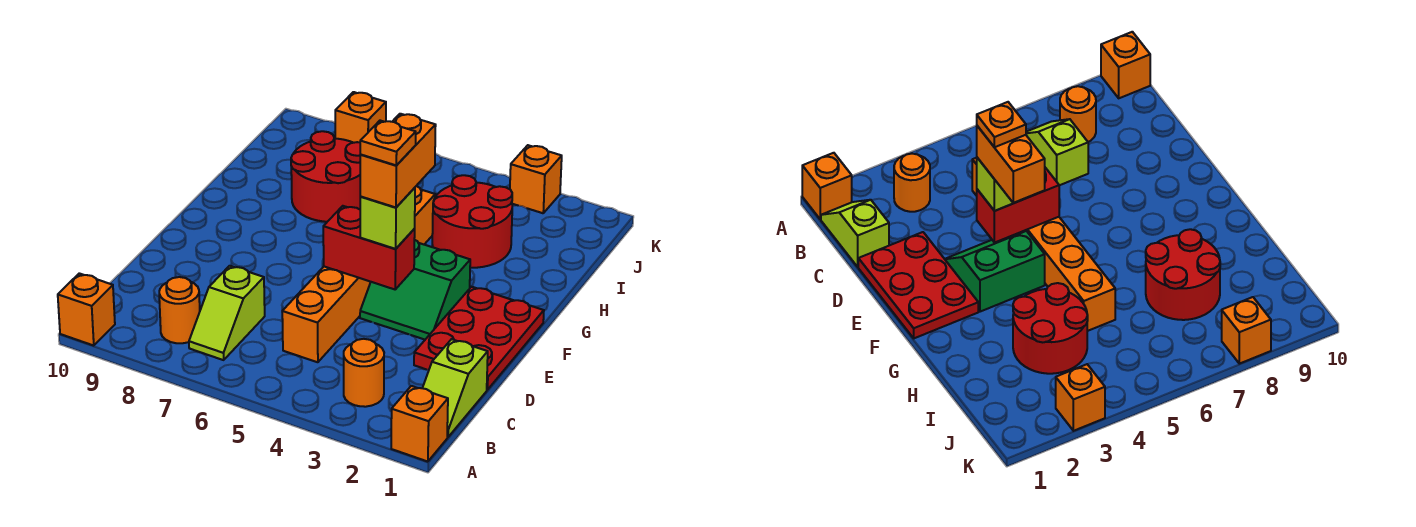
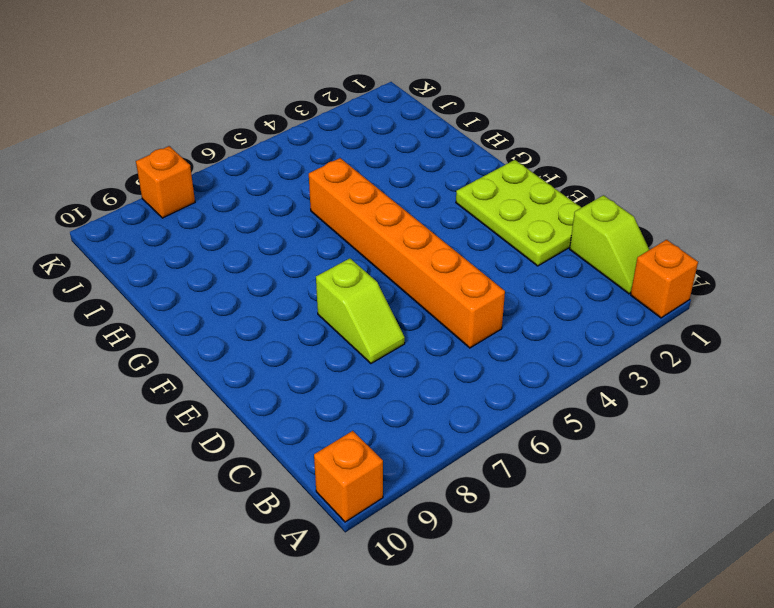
lime plate D1:F2 level 1 -> red plate D1:F2 level 1
lime slope D7:E7 level 1 top E -> lime slope B7:C7 level 1 top C
none -> orange round brick B3 level 1
none -> orange round brick B8 level 1
none -> green slope E3:F4 level 1 top F

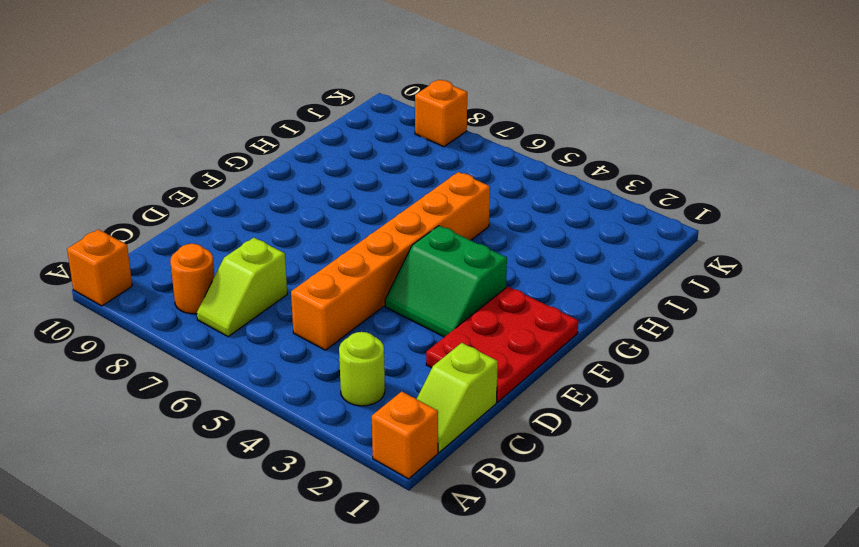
lime round brick B3 level 1 -> orange round brick B3 level 1
none -> red round brick H3:I4 level 1
none -> red round brick H7:I8 level 1
none -> orange brick K3 level 1

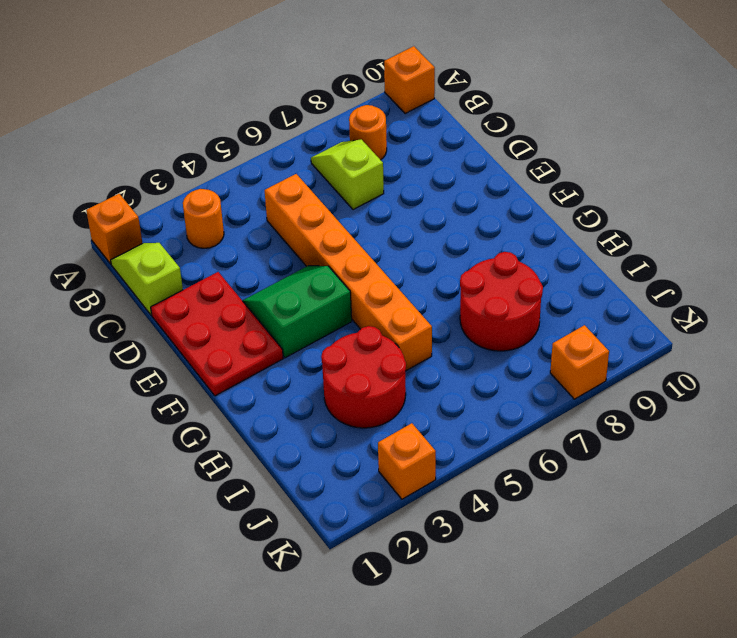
none -> red brick E4:E5 level 2
none -> lime brick E4 level 3
none -> orange brick E4:F4 level 4

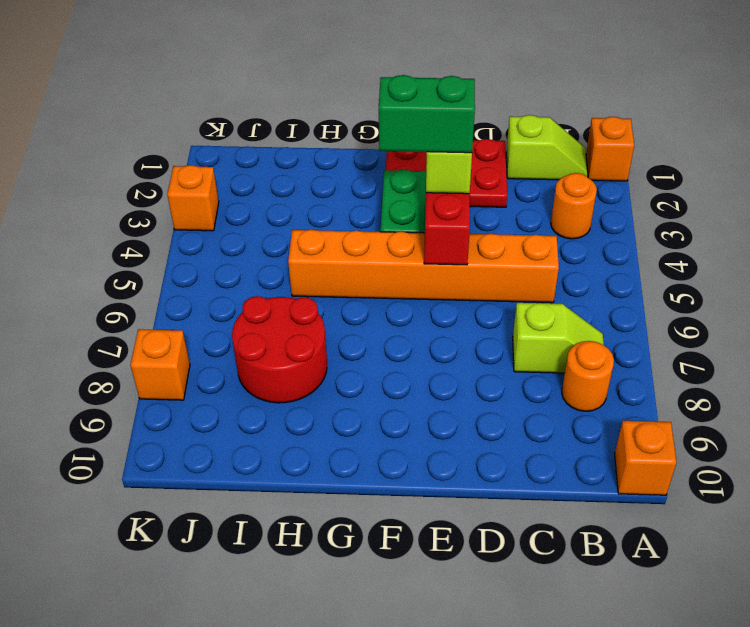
green brick E4:F4 level 4 -> orange brick E4:F4 level 4
none -> red round brick H3:I4 level 1
none -> orange plate E4 level 5

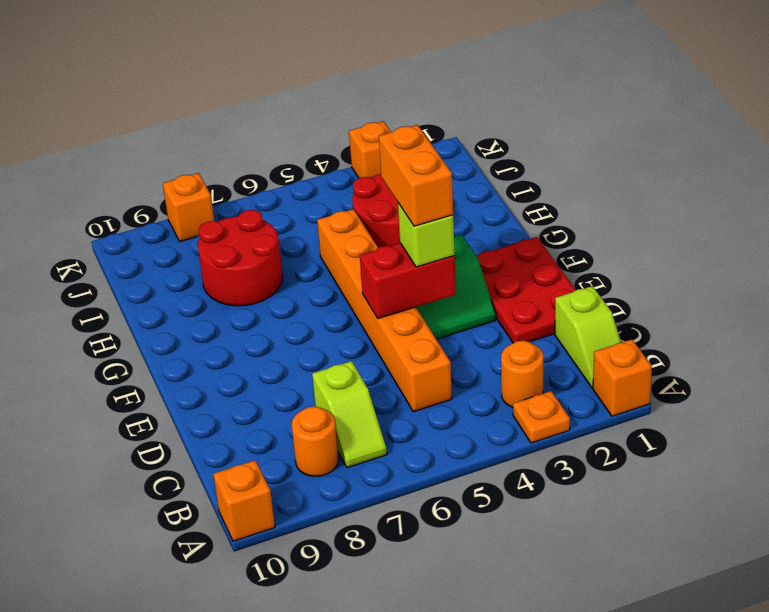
orange plate A3 level 1 -> orange plate E4 level 5

